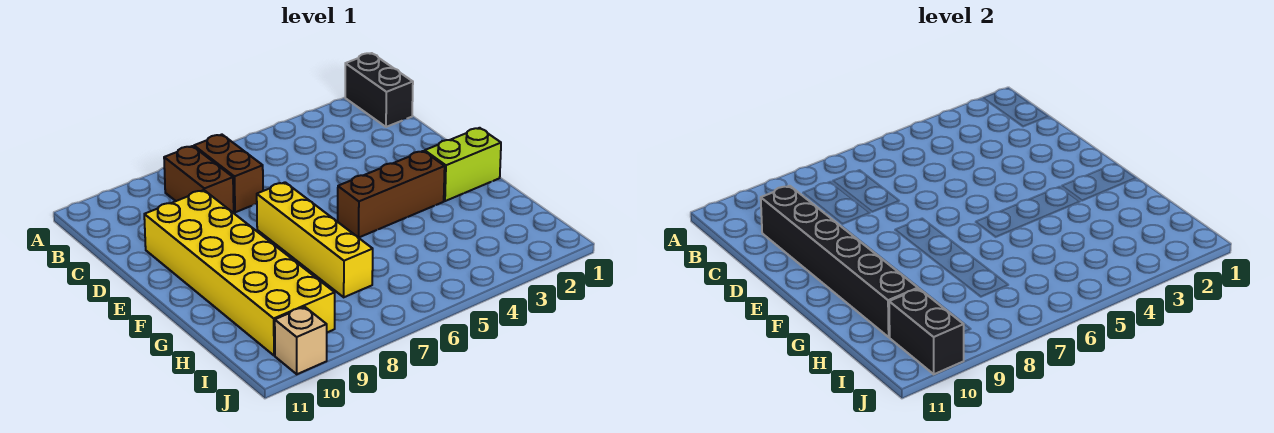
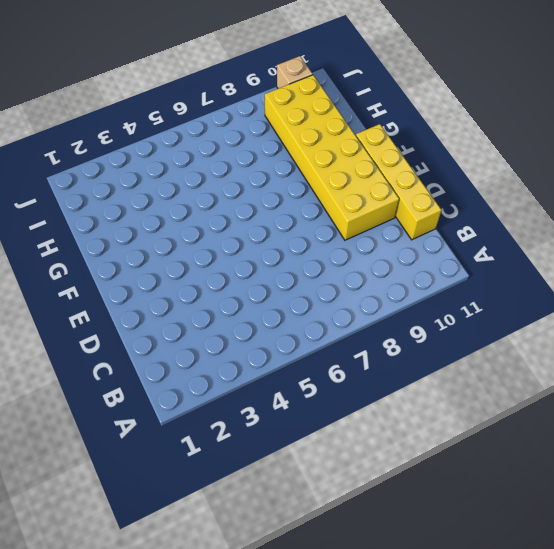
yellow brick C11:F11 level 1 -> yellow brick E7:H7 level 1
none -> black brick A1:B1 level 1
none -> brown brick B7:C7 level 1

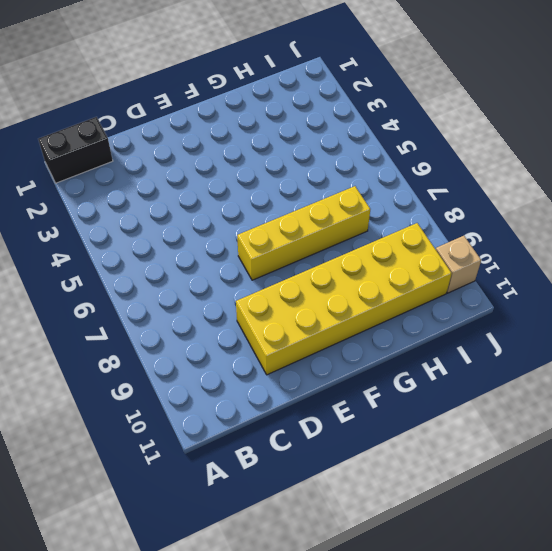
none -> brown brick B7:C7 level 1
none -> brown brick B8:C8 level 1

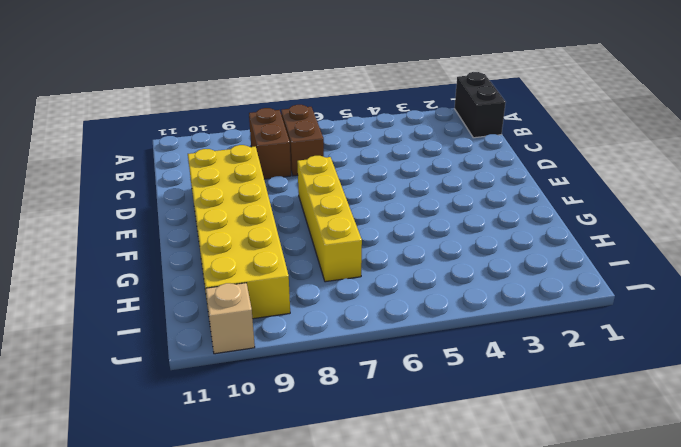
none -> lime brick F1:F2 level 1
none -> brown brick F3:F5 level 1

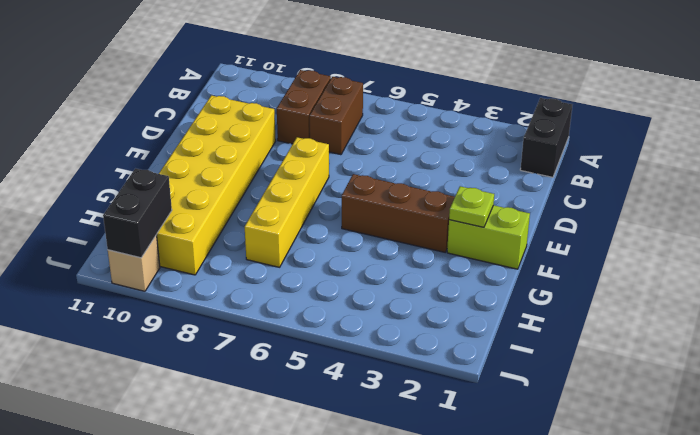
lime plate F2 level 2 -> none
none -> black brick C10:H10 level 2

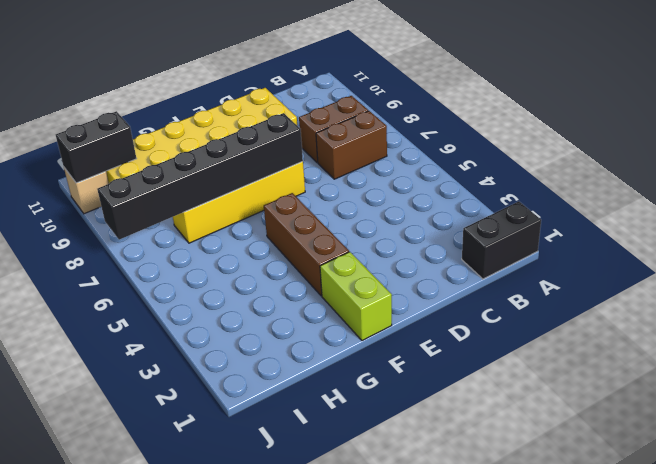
black brick E7:J7 level 2 -> black brick C10:H10 level 2

